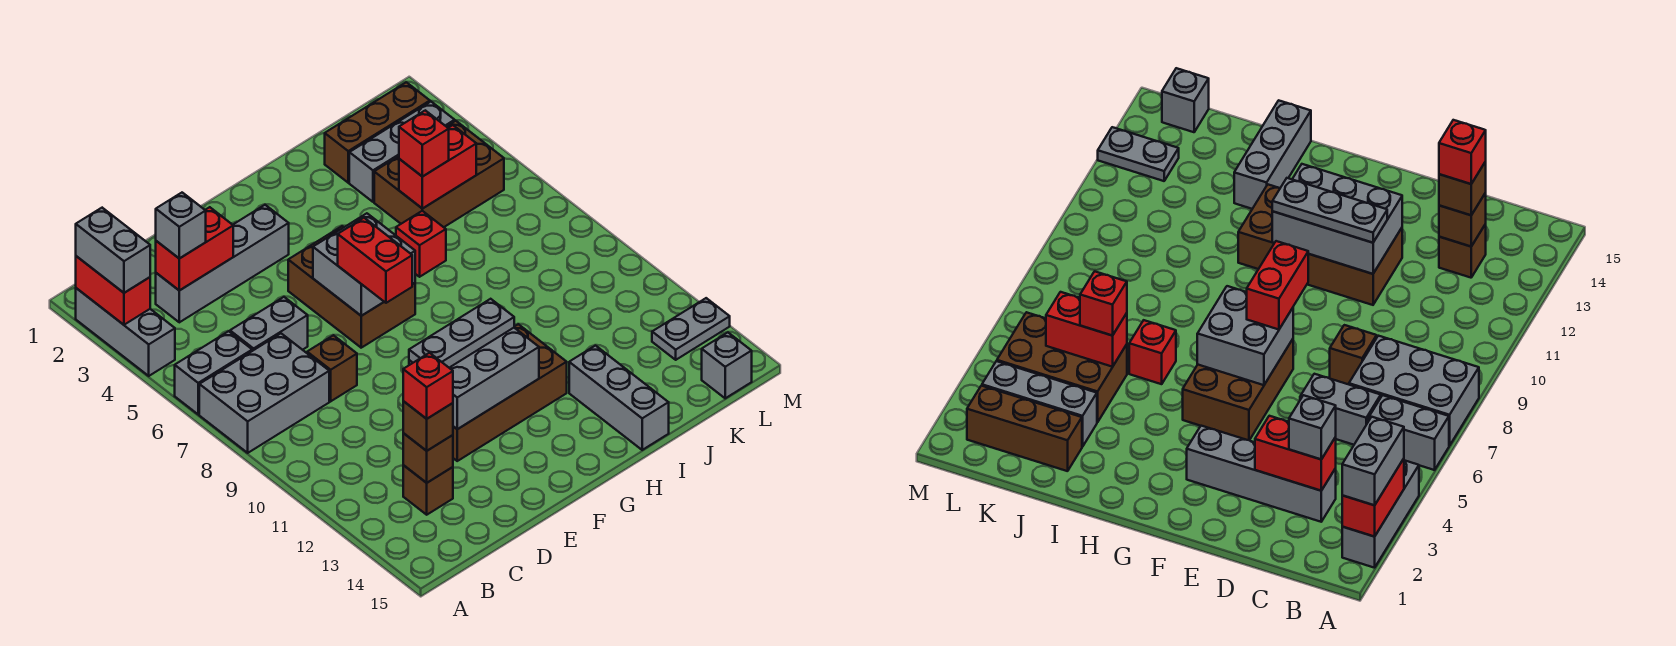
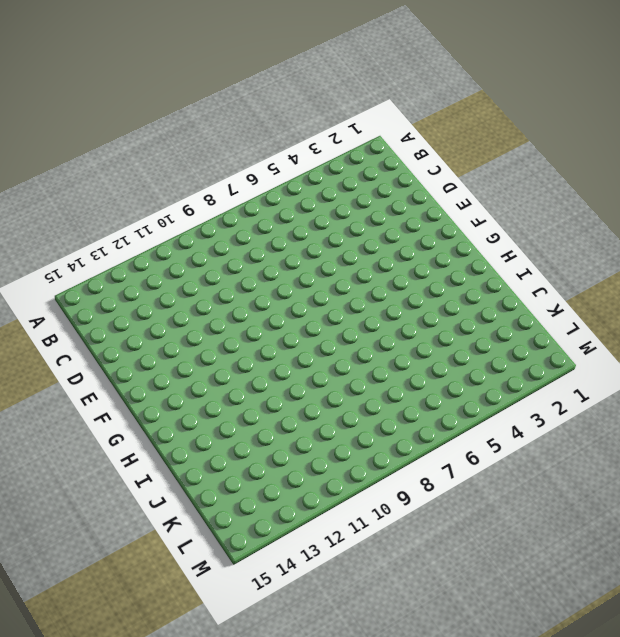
none -> grey brick A2:A4 level 1
none -> grey brick A6:B6 level 1
none -> grey brick A7:C8 level 1

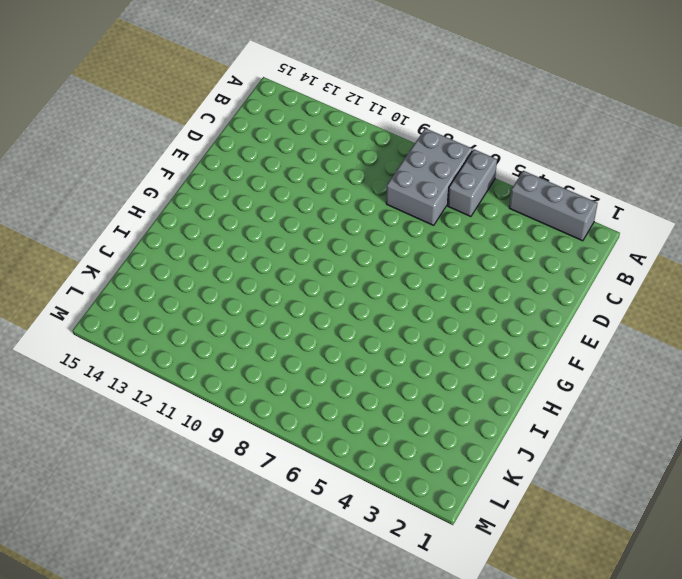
none -> grey brick C3:F3 level 1
none -> grey brick C6:D6 level 1
none -> brown brick C13 level 1

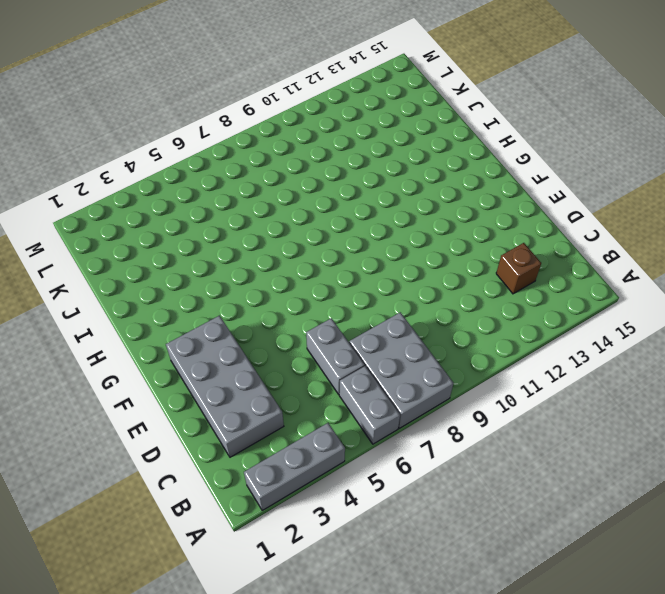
grey brick C2:F3 level 1 -> grey brick C3:F3 level 1
none -> brown brick D8 level 1
none -> brown brick E11:H12 level 1
none -> brown brick F5:G7 level 1

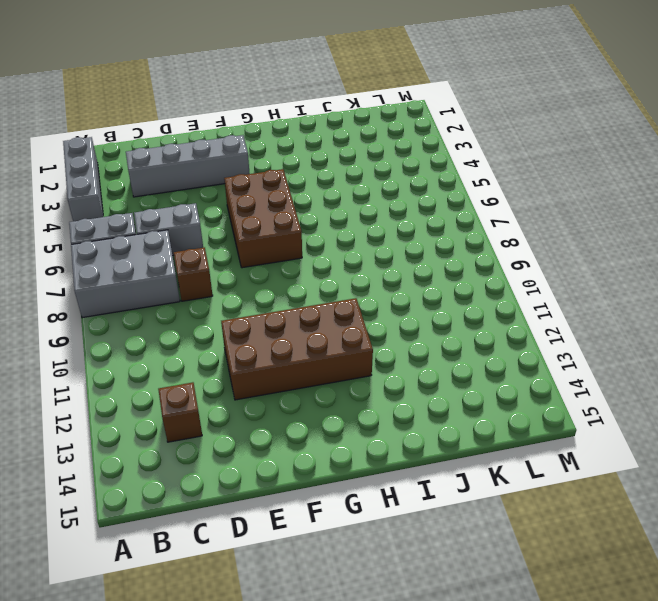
none -> red brick I6 level 1
none -> grey brick I13:I15 level 1
none -> brown brick J2:L2 level 1

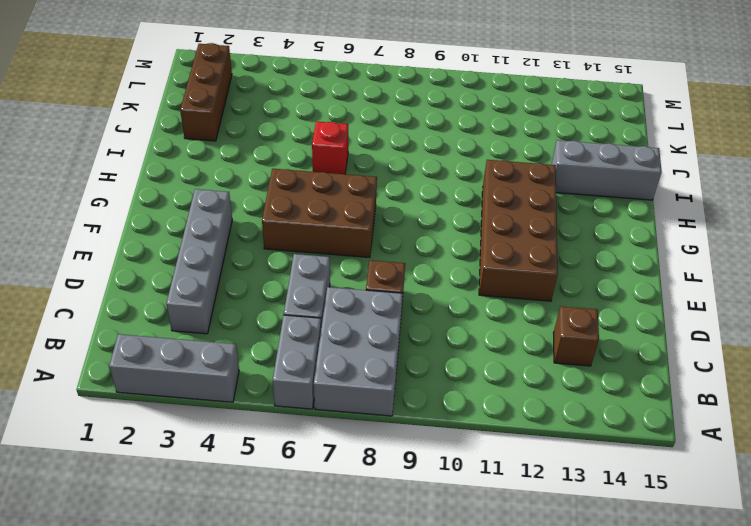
none -> grey brick J3:L3 level 1
none -> brown brick J4:L5 level 1
none -> grey plate L13:M13 level 1

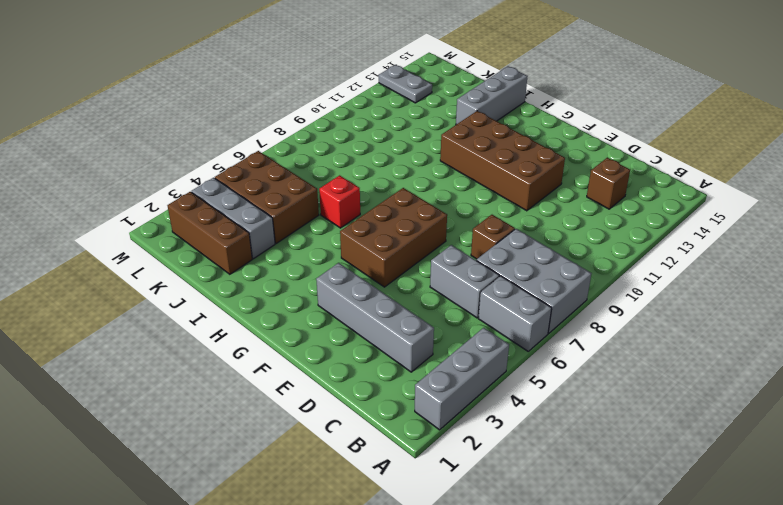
none -> grey brick L15 level 1
none -> red brick A2:A3 level 2
none -> red brick C3:D3 level 2

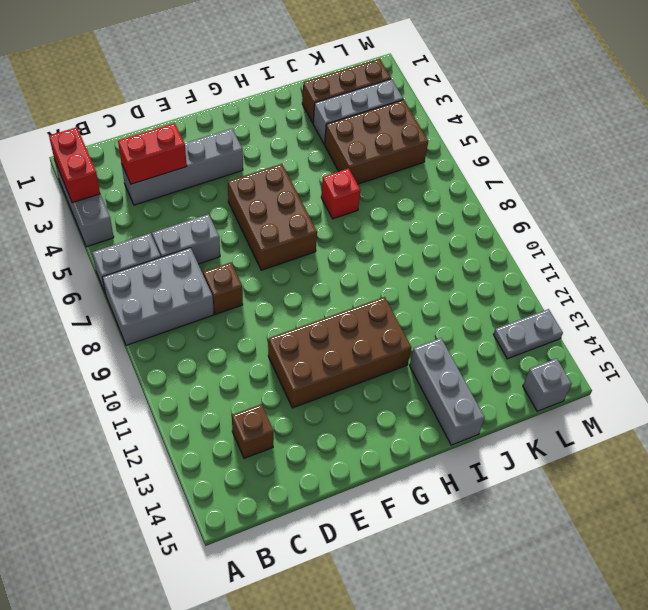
none -> brown brick C13 level 2
none -> grey brick E11:G12 level 2
none -> grey brick F6:G7 level 2

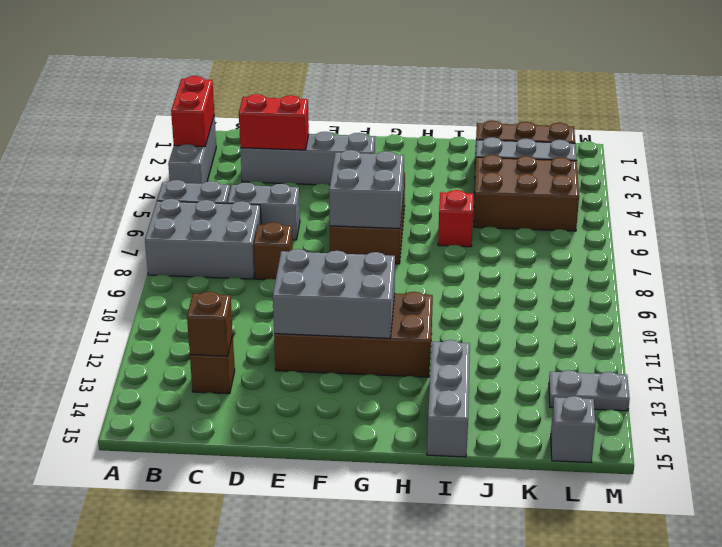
none -> red brick J5:K5 level 2
none -> grey brick A2:A3 level 3
none -> grey brick C3 level 3

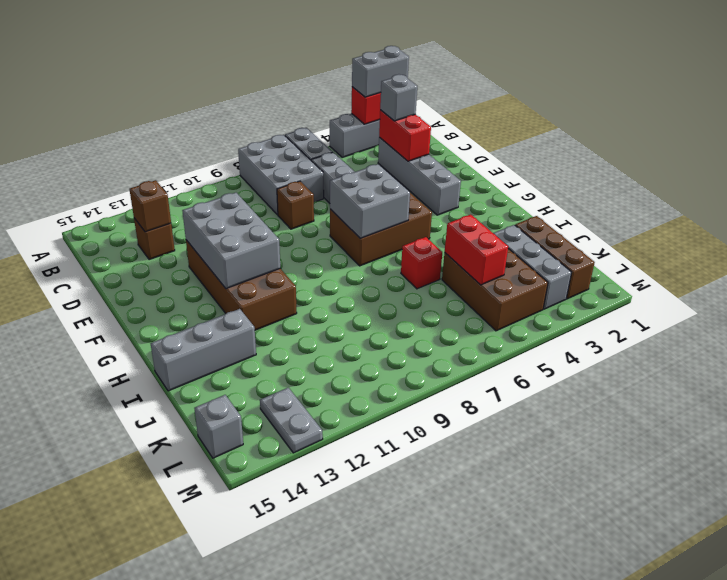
none -> brown brick C13 level 3
none -> grey plate E11:G11 level 3
none -> red brick F7:F8 level 3

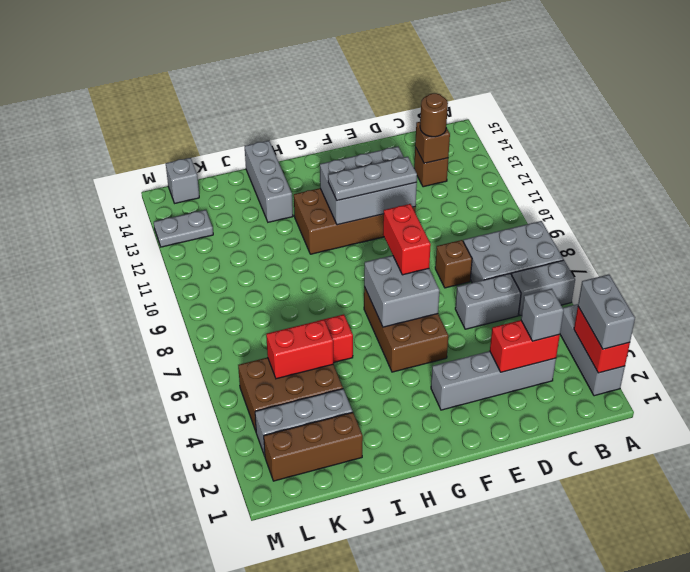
brown round brick C13 level 3 -> brown brick C13 level 3
none -> red brick J5 level 3
none -> red brick C13 level 4

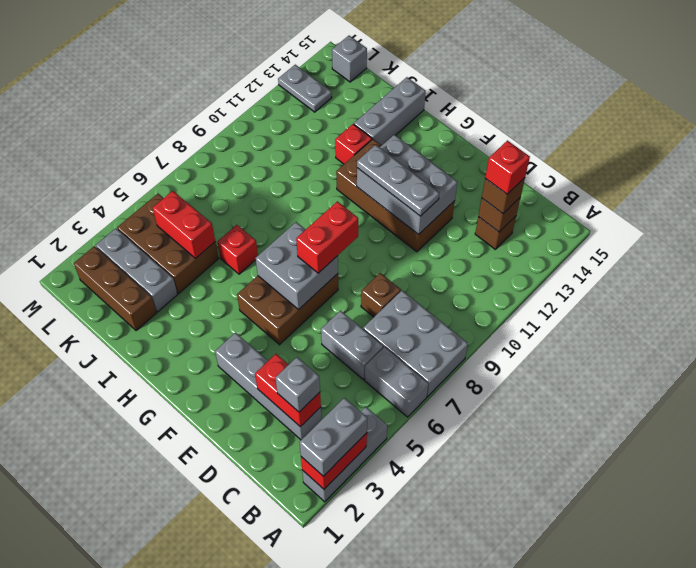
red brick I12 level 1 -> red brick J5 level 3

